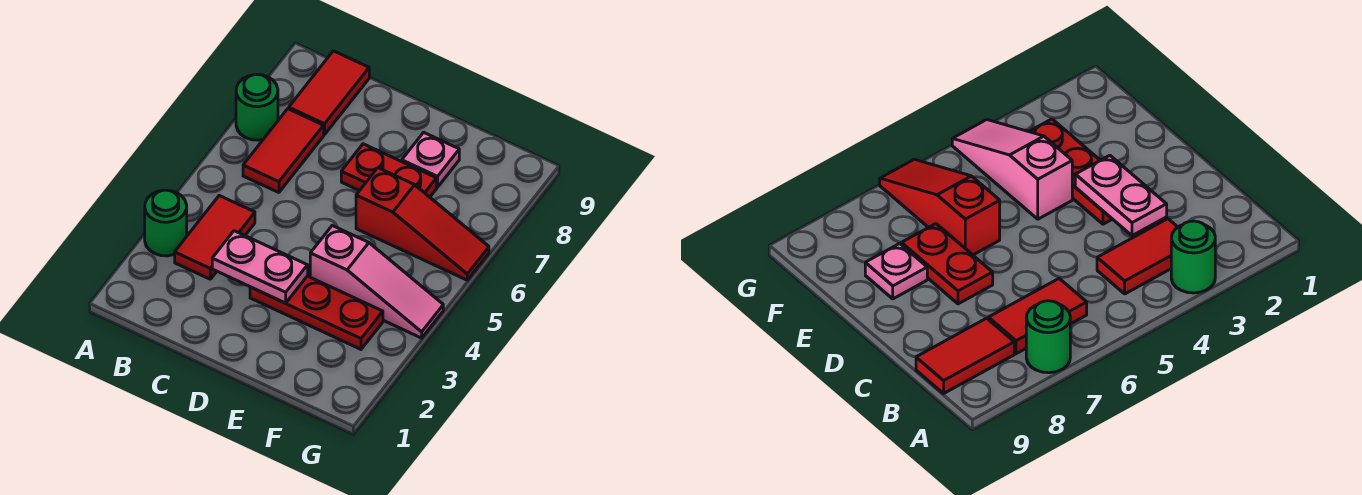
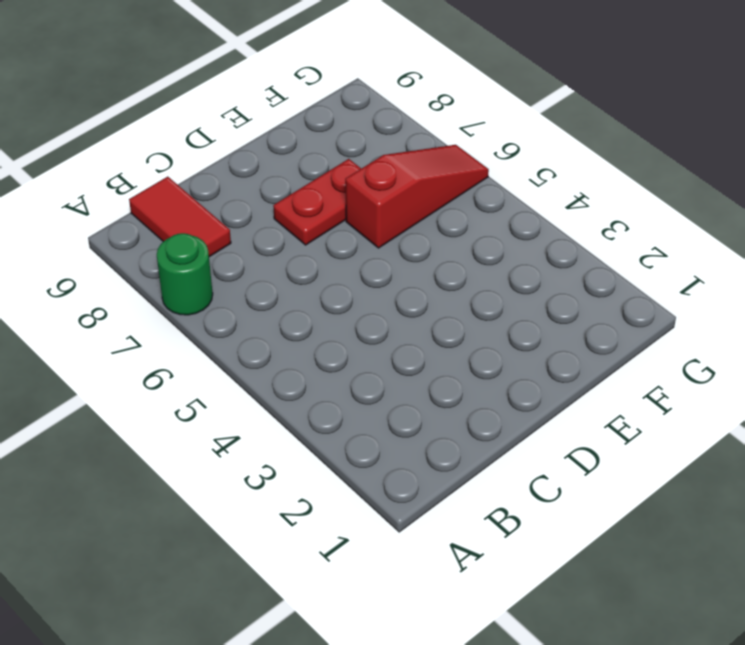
none -> green round brick A3 level 1
none -> red tile B3:B4 level 1

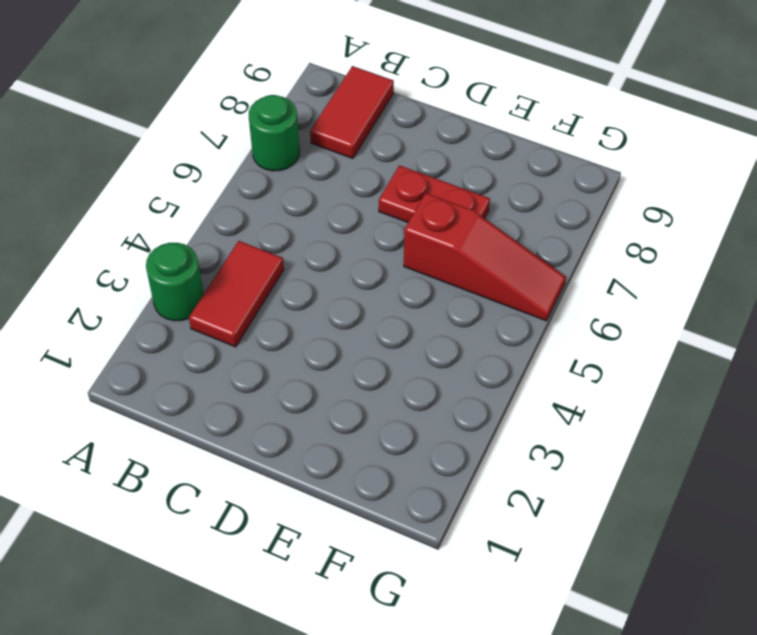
none -> red tile B6:B7 level 1
none -> red plate D3:F3 level 1

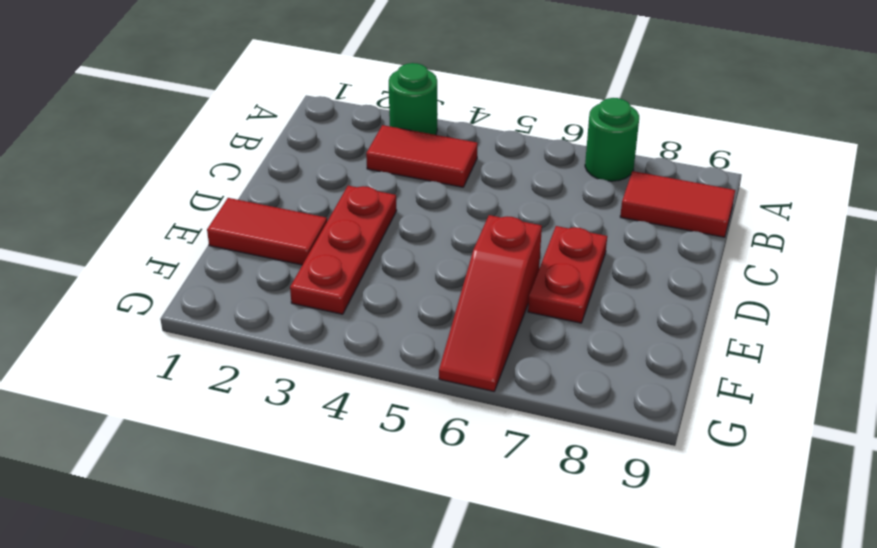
red tile E1:E2 level 1 -> red tile B6:B7 level 1
none -> pink slope E4:G4 level 1 top E
none -> pink plate E8 level 1

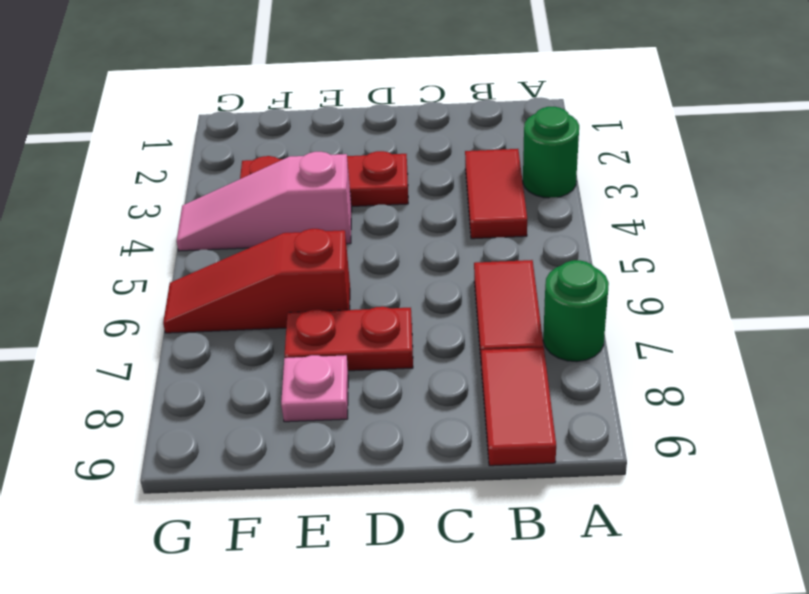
none -> pink plate C3:D3 level 2

